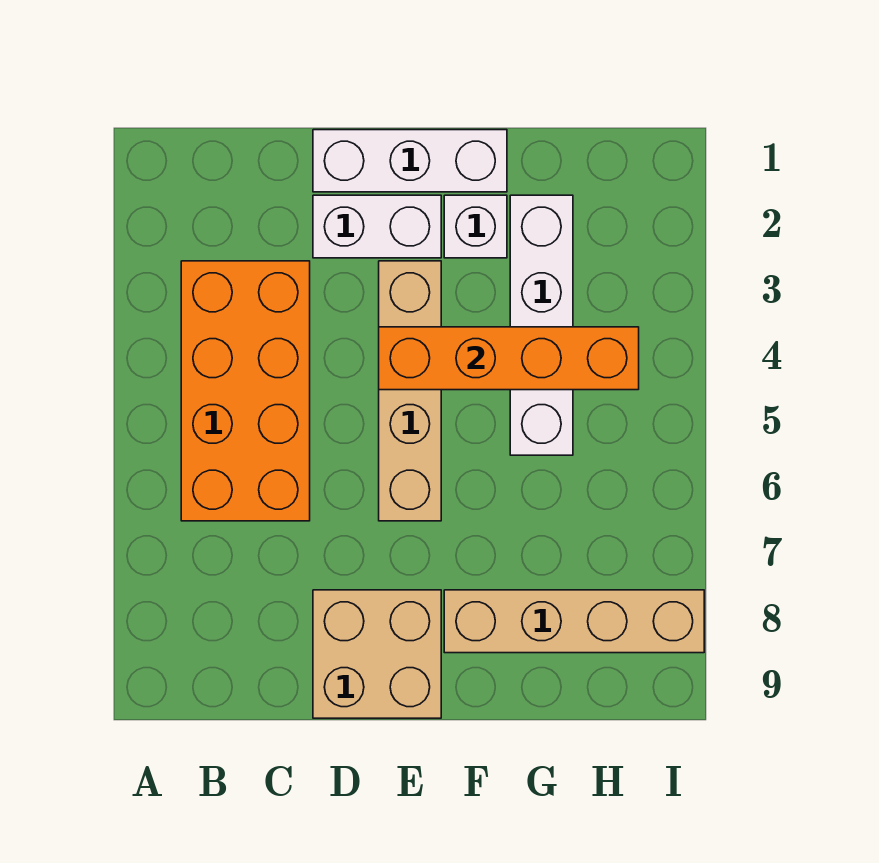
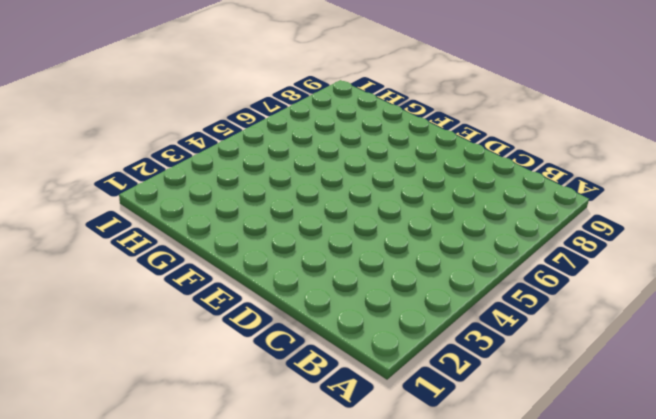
none -> orange brick B3:C6 level 1
none -> white brick D1:F1 level 1

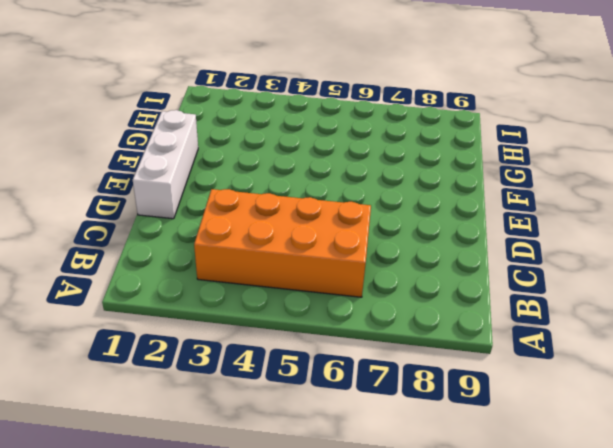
none -> white brick D2:E2 level 1
none -> tan brick D8:E9 level 1

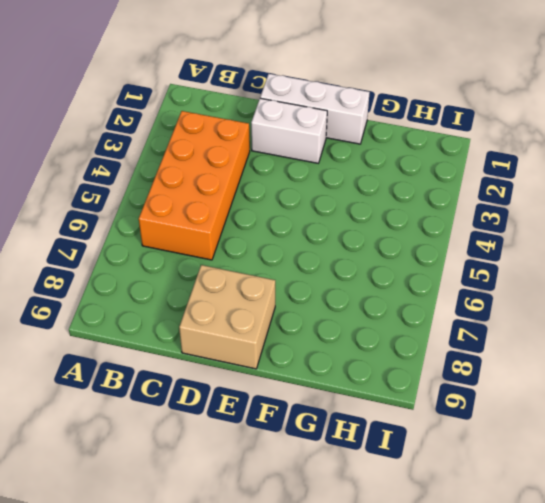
none -> tan brick E3:E6 level 1
none -> white brick F2 level 1

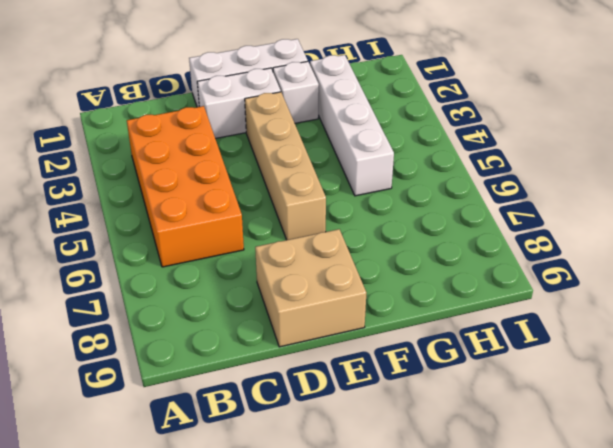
none -> tan brick F8:I8 level 1
none -> orange brick E4:H4 level 2

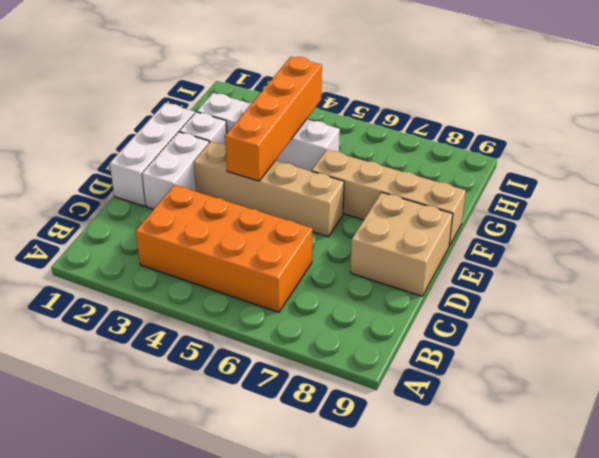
tan brick F6:F9 level 1 -> tan brick F8:I8 level 1

